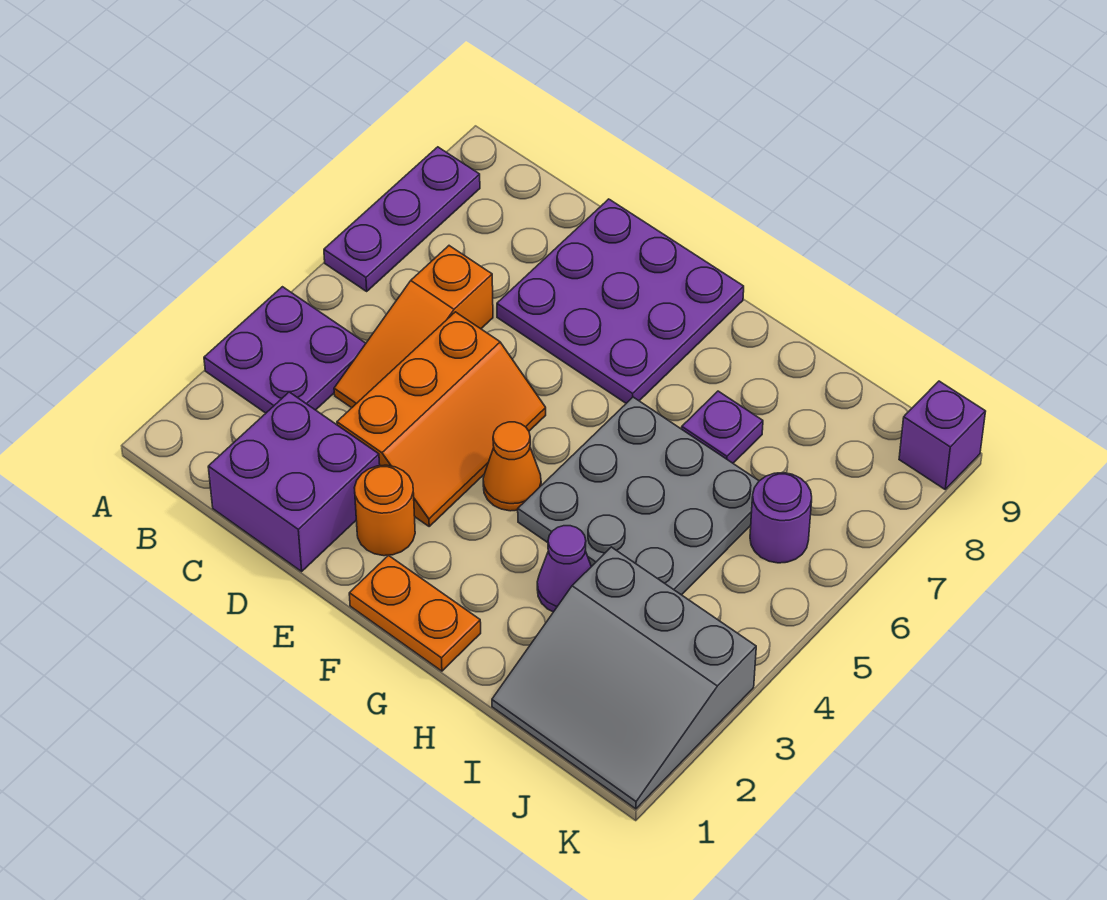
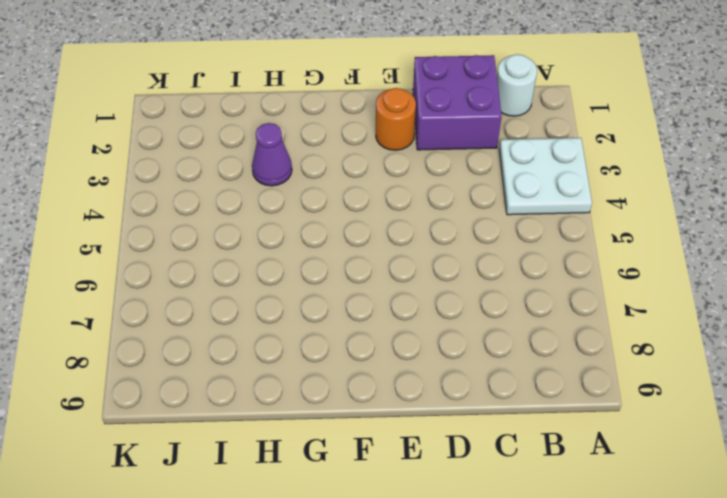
white plate A3:B4 level 1 -> purple plate A3:B4 level 1
white round brick B1 level 1 -> none
none -> purple plate A6:A8 level 1
none -> orange slope C4:C6 level 1 top 6
none -> orange slope D3:E5 level 1 top D

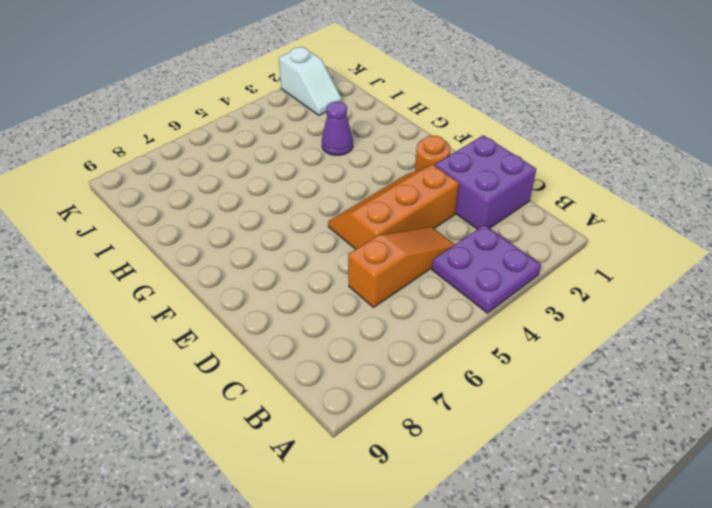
white slope J2:K2 level 1 top K -> grey slope I1:K3 level 1 top 3
none -> purple plate A6:A8 level 1
none -> purple plate D7:F9 level 1
none -> orange plate F1:G1 level 1

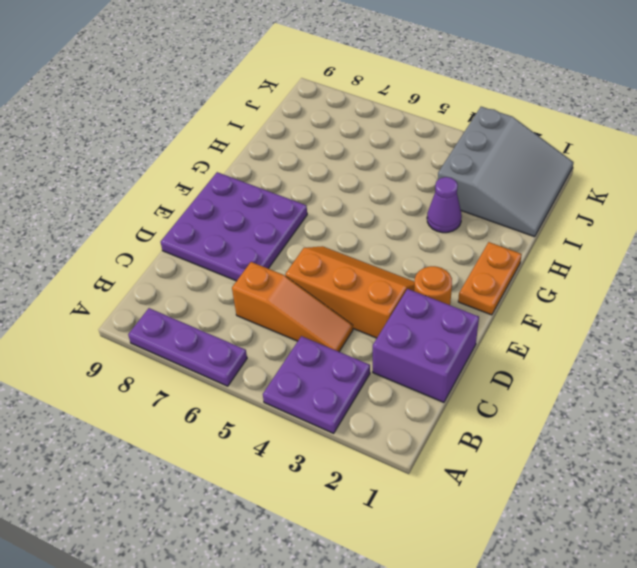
none -> orange cone F4 level 1
none -> grey plate G4:I6 level 1
none -> purple plate H7 level 1

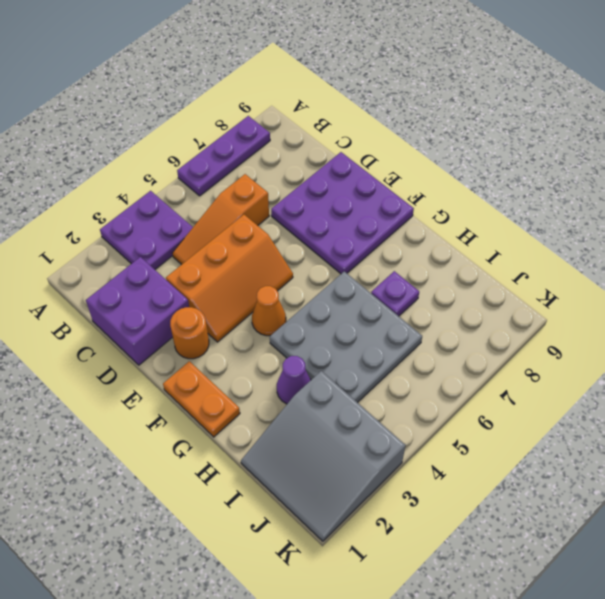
none -> purple round brick J6 level 1
none -> purple brick K9 level 1

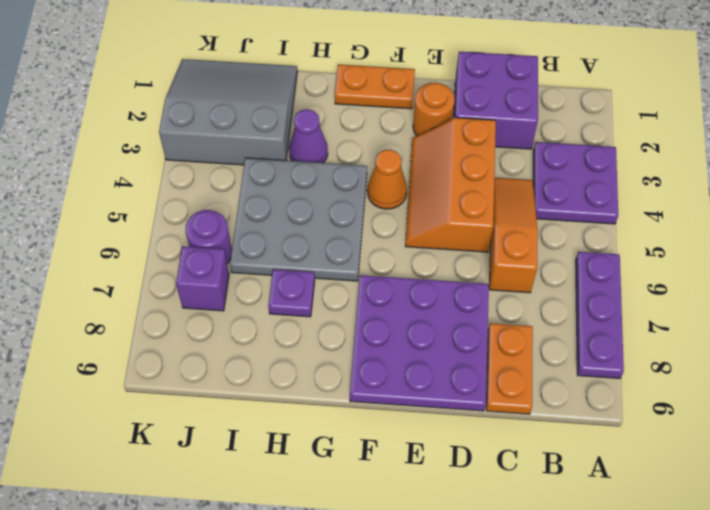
orange plate C8:C9 level 1 -> none
purple brick J7 level 1 -> purple brick K9 level 1

